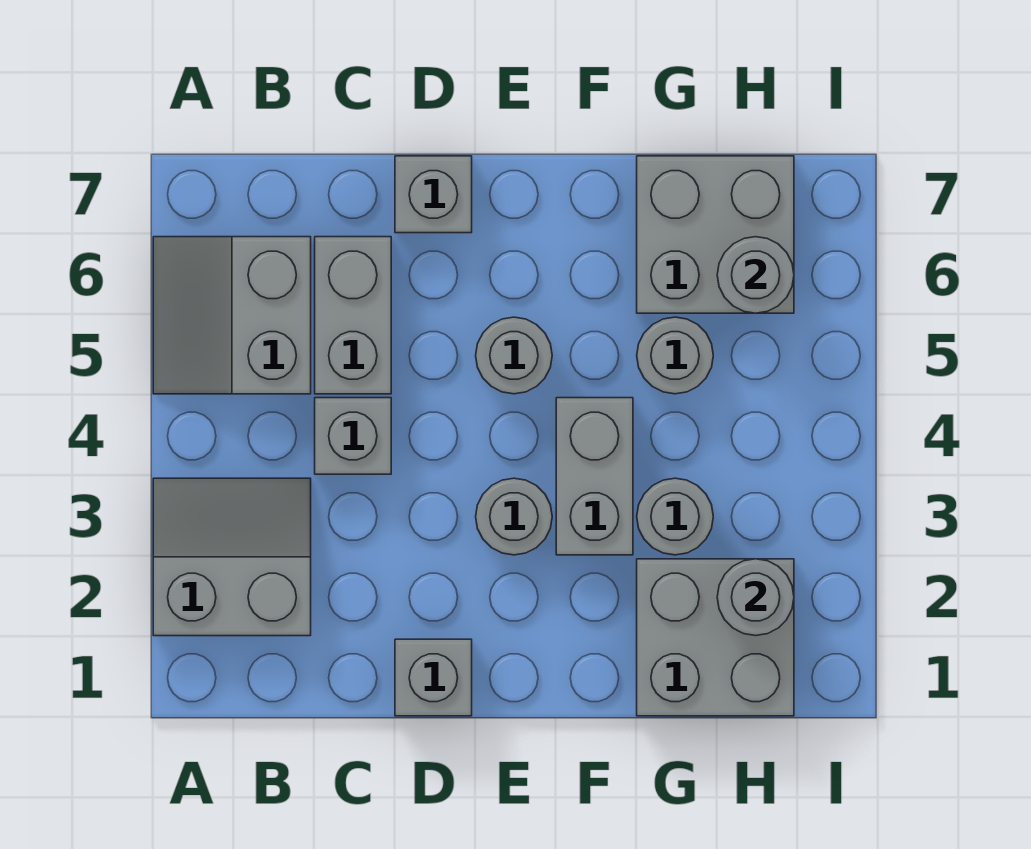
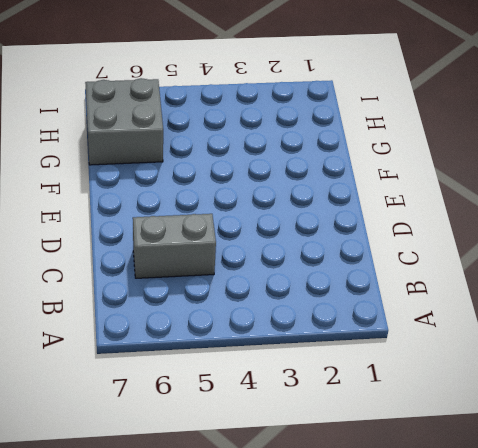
none -> grey slope A2:B3 level 1 top 2
none -> grey slope A5:B6 level 1 top B
none -> grey brick C4 level 1

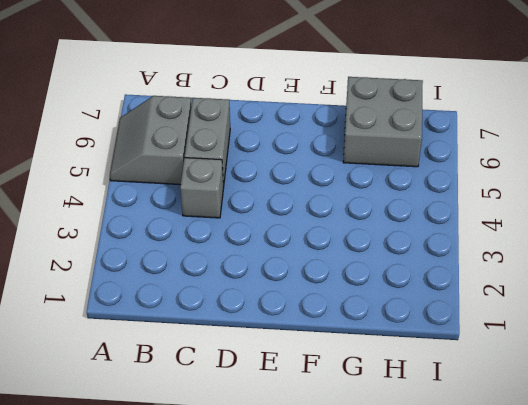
none -> grey slope A2:B3 level 1 top 2
none -> grey brick D1 level 1
none -> grey brick D7 level 1

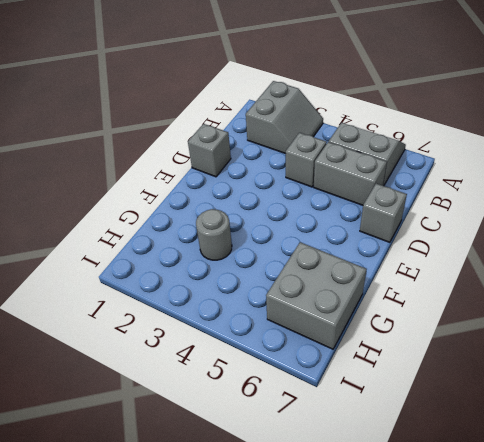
none -> grey round brick E3 level 1
none -> grey round brick E5 level 1
none -> grey brick F3:F4 level 1

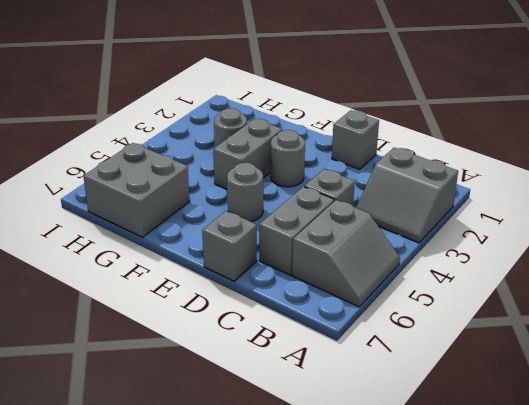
none -> grey brick G1:H2 level 1
none -> grey round brick G5 level 1
none -> grey round brick H2 level 2

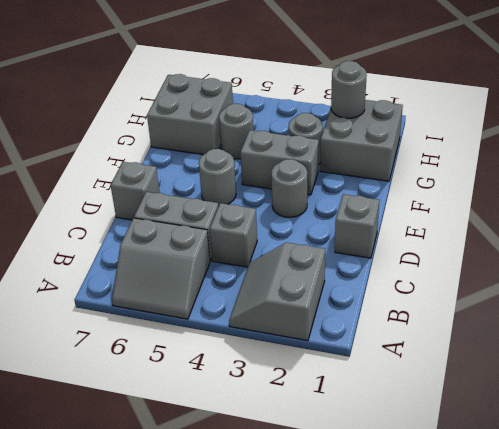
none -> grey round brick H6 level 2

